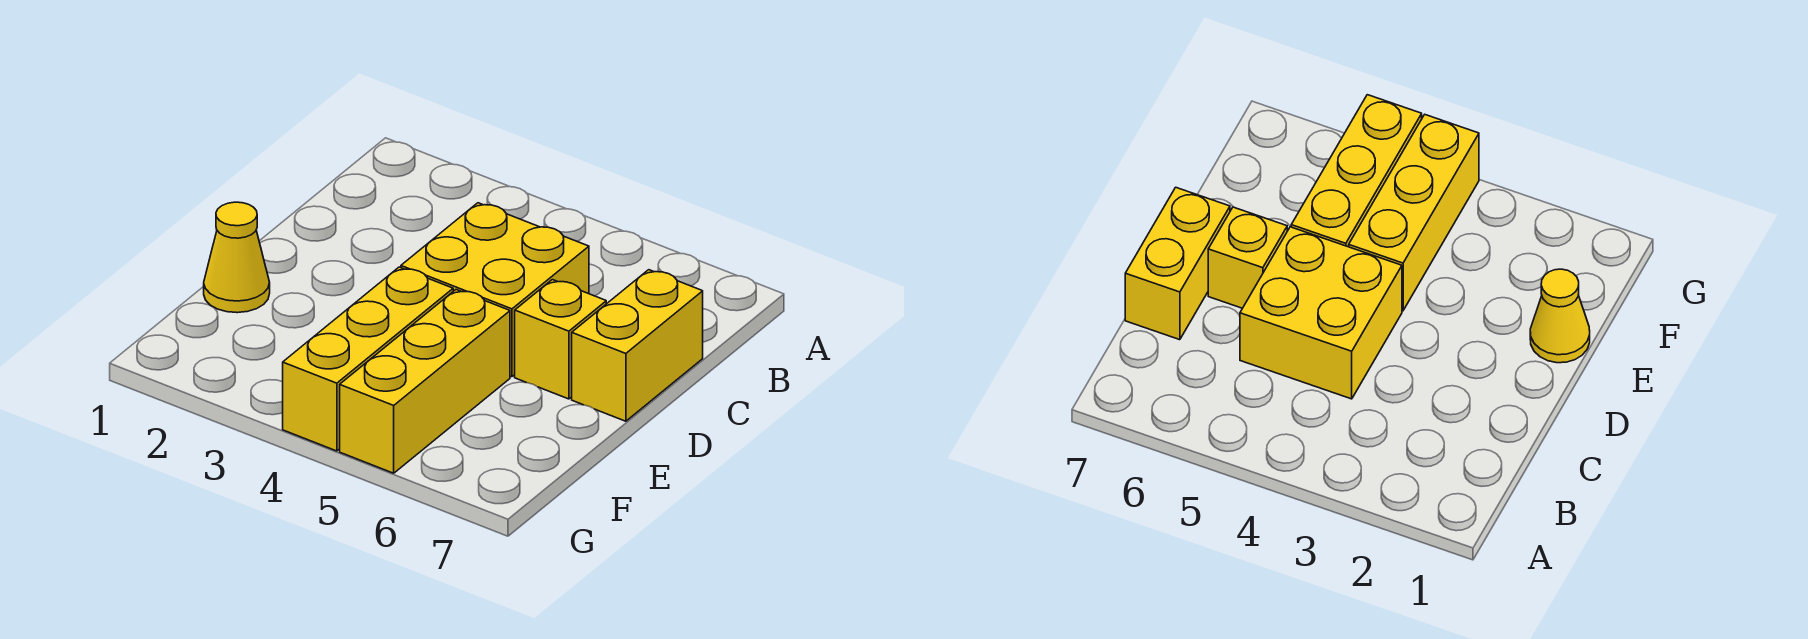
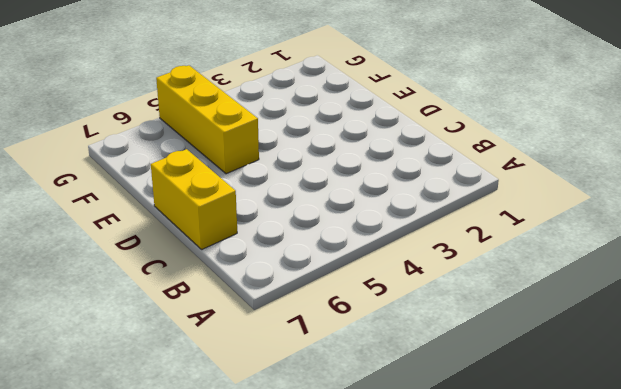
none -> yellow brick C4:D5 level 1
none -> yellow brick D6 level 1

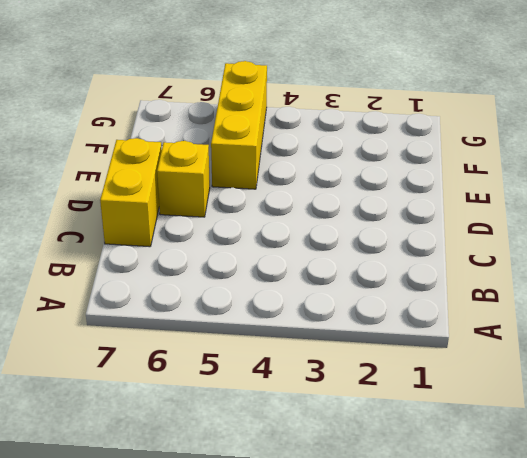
none -> yellow brick C4:D5 level 1
none -> yellow cone E1 level 1

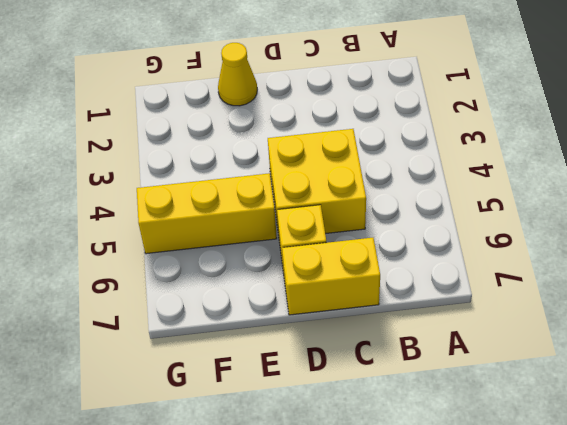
none -> yellow brick E4:G4 level 1

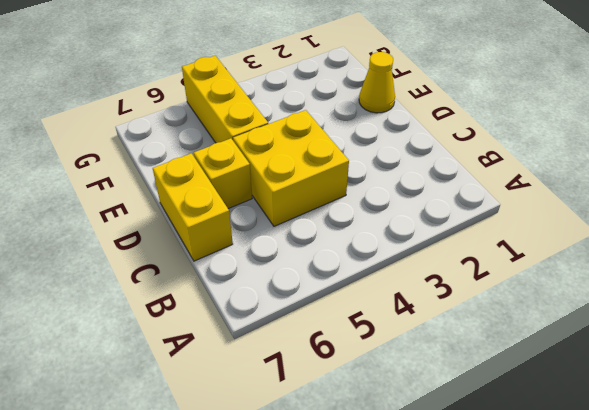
none -> yellow brick E4:G4 level 1

